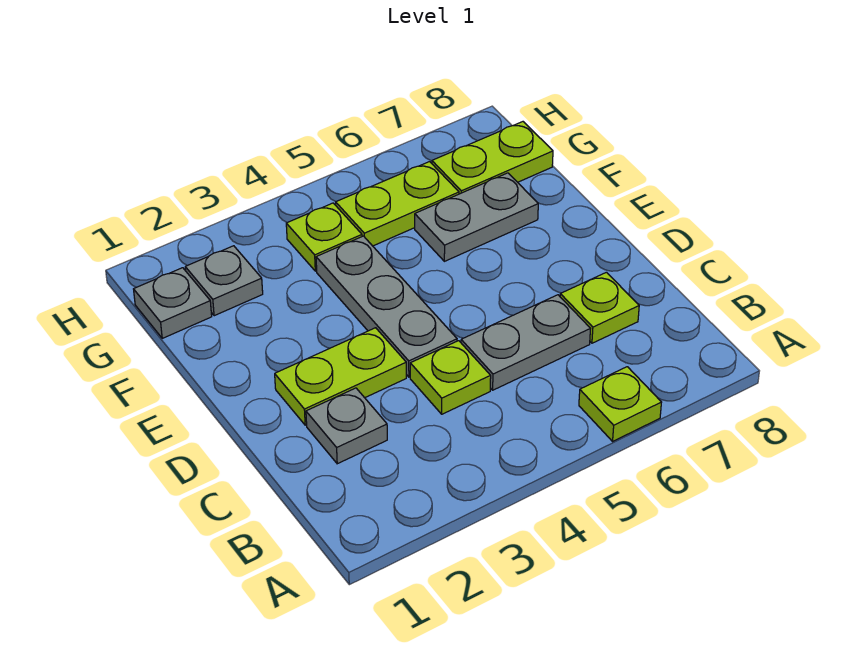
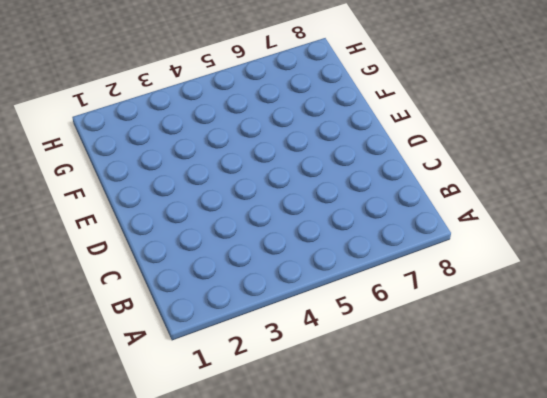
none -> lime plate A6 level 1
none -> grey plate C2 level 1
none -> lime plate C4 level 1

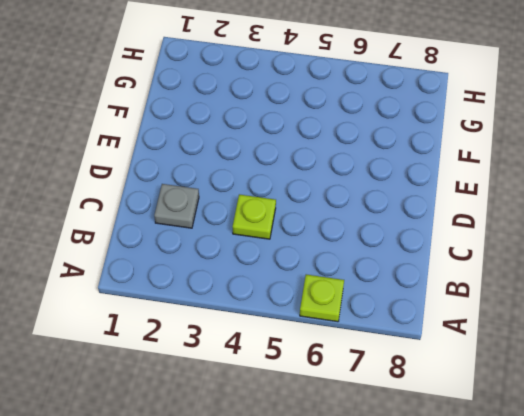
none -> grey plate C5:C6 level 1
none -> lime plate C7 level 1
none -> lime plate D2:D3 level 1

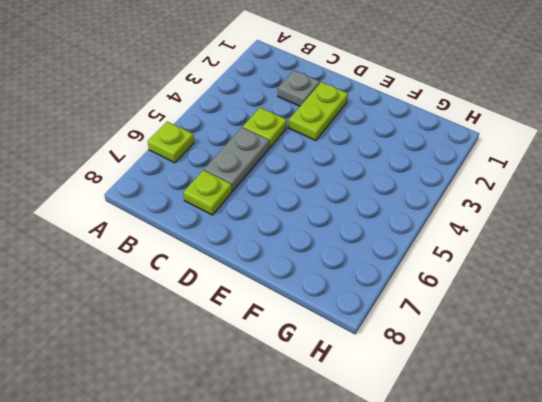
none -> grey plate D4:F4 level 1
none -> grey plate F6:F7 level 1
none -> grey plate G1 level 1

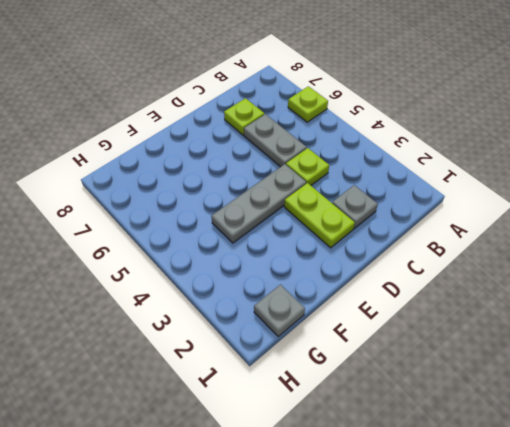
none -> grey plate F6:F7 level 1
none -> grey plate G2 level 1
none -> lime plate G4 level 1

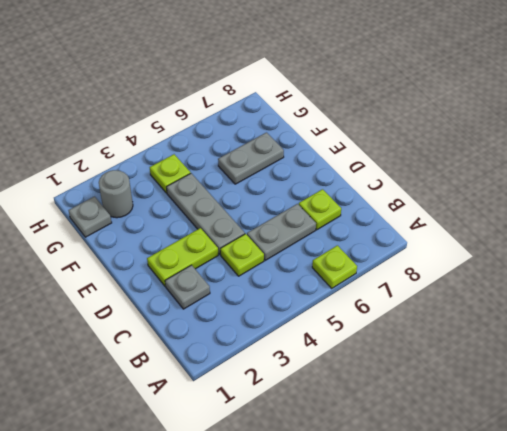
grey round brick G2 level 1 -> grey plate G2 level 1
none -> lime plate G5:G6 level 1
none -> lime plate G7:G8 level 1

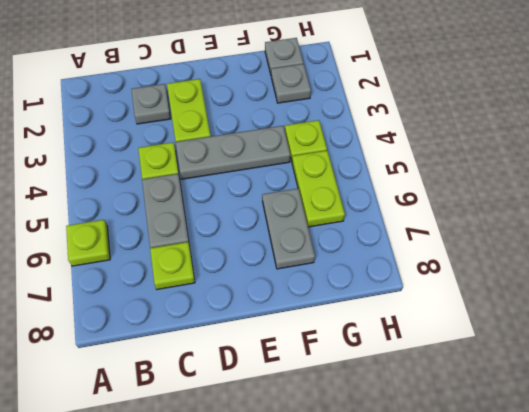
none -> lime plate G7:G8 level 1

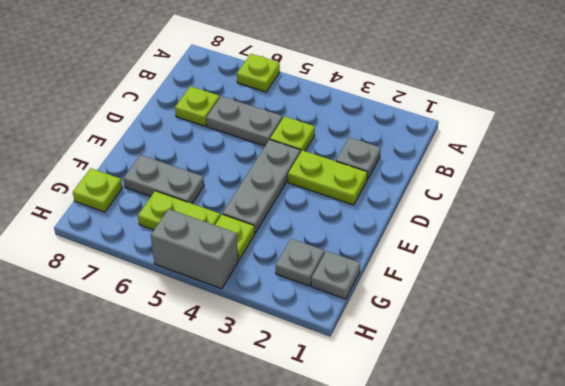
lime plate G8 level 1 -> lime plate G7:G8 level 1
grey brick H4:H5 level 1 -> none

